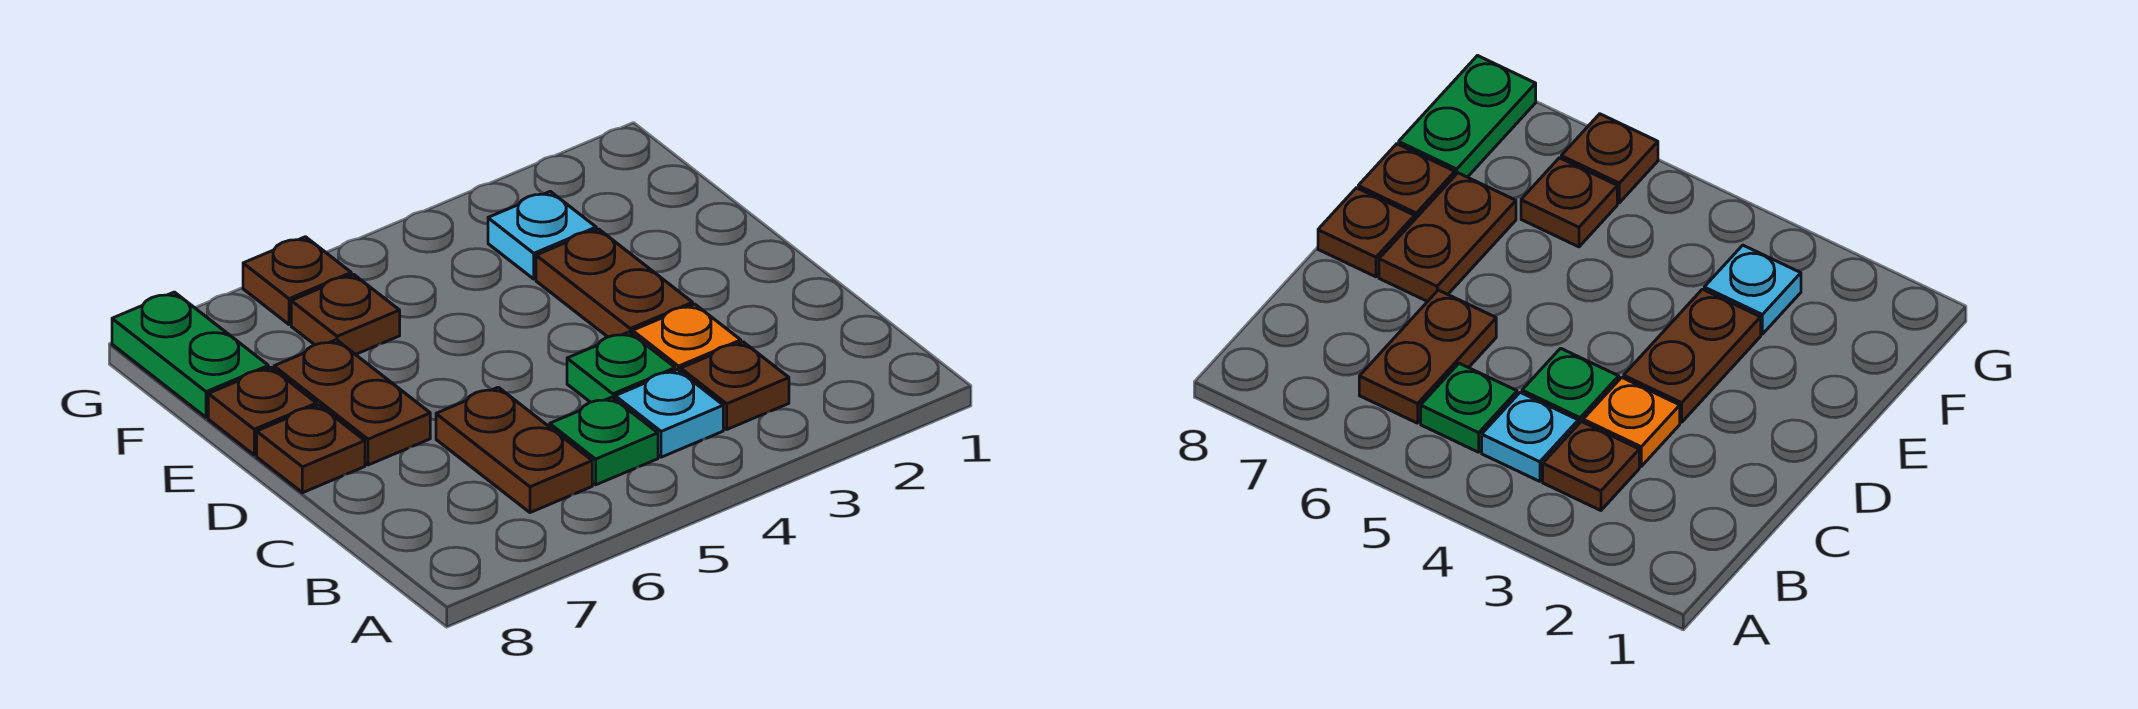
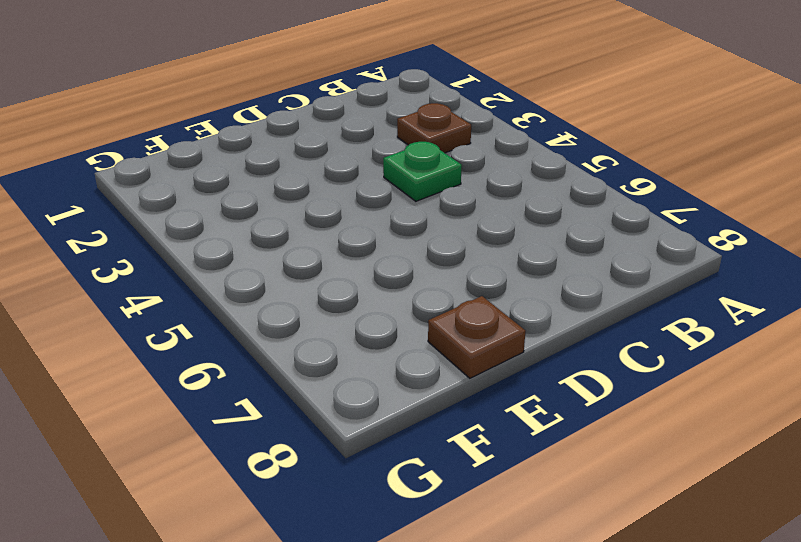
none -> cyan plate B4 level 1
none -> green plate B5 level 1
none -> brown plate B6:C6 level 1

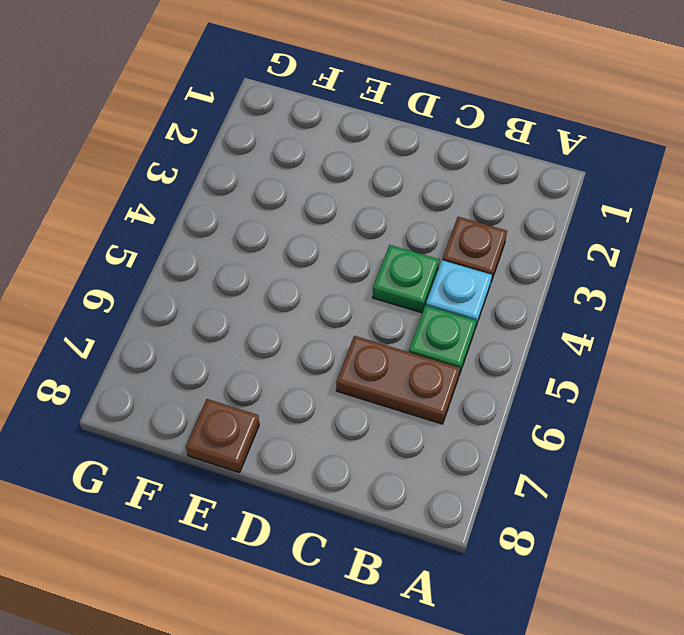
none -> orange plate C3 level 1
none -> brown plate D3:E3 level 1
none -> brown plate D7:E7 level 1

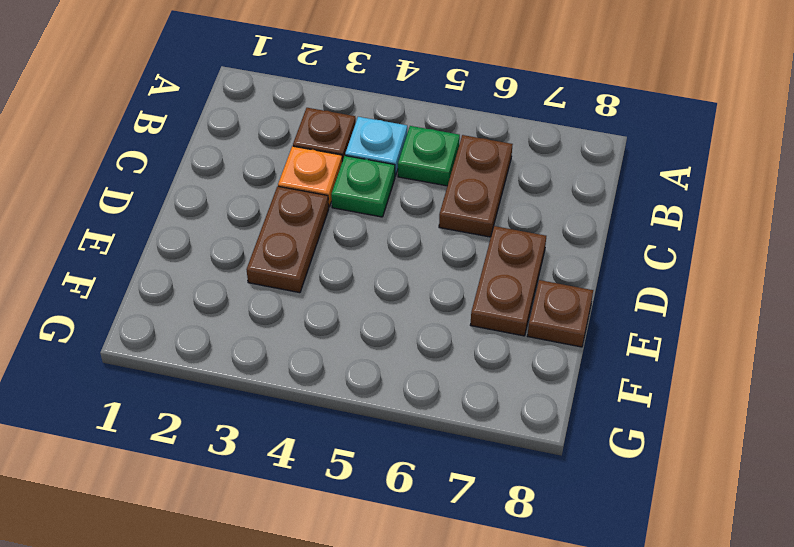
none -> brown plate D8 level 1
none -> cyan plate F3 level 1
none -> brown plate F6 level 1

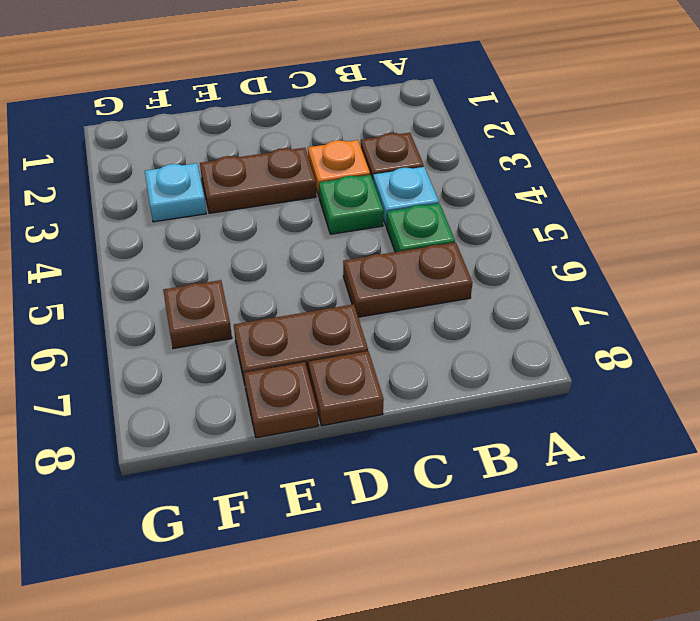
none -> green plate F8:G8 level 1
none -> brown plate G6 level 1

